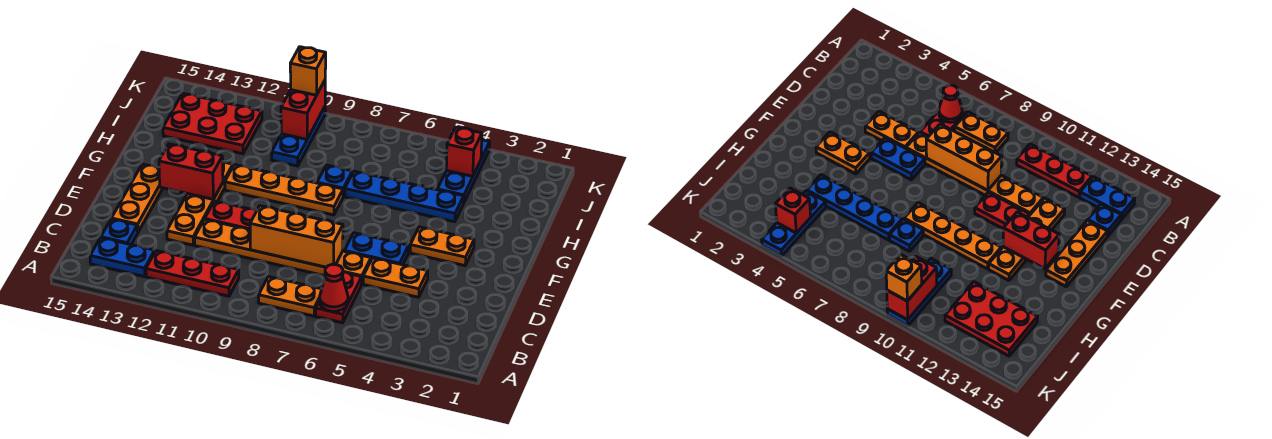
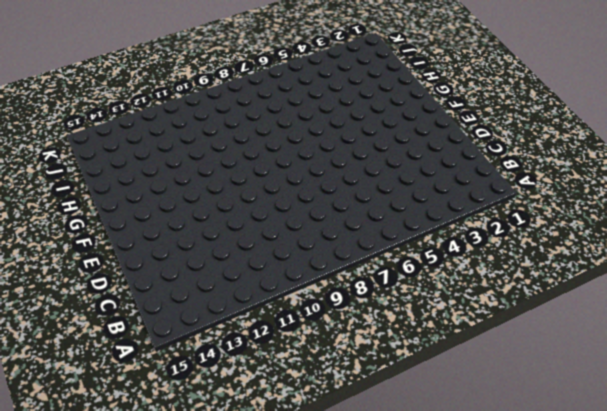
none -> red plate B6:C6 level 1
none -> orange plate B7:B8 level 1
none -> red plate B10:B12 level 1

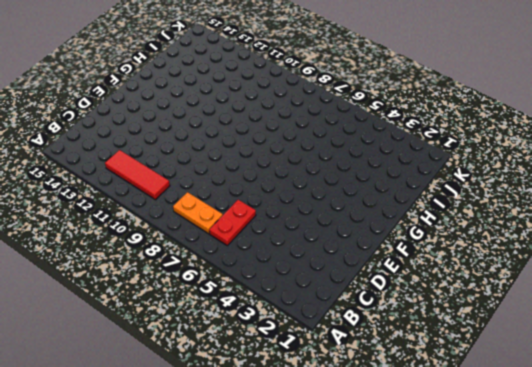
red tile B10:B12 level 1 -> red plate B10:B12 level 1
none -> blue plate B13:B14 level 1
none -> blue plate C14 level 1
none -> orange plate D4:D5 level 1

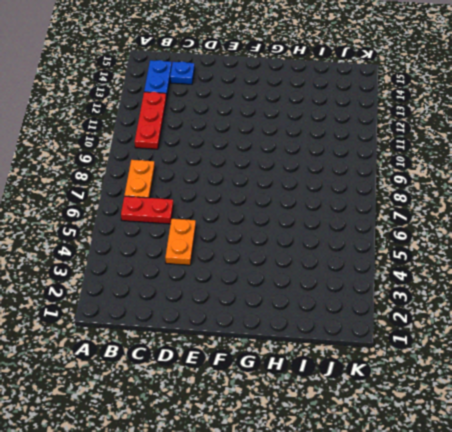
none -> orange plate D6:D11 level 1
none -> orange plate D12:G12 level 1
none -> orange plate D14:F14 level 1

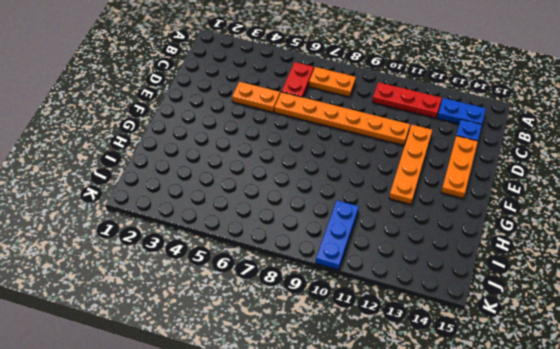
none -> blue plate E5:E6 level 1
none -> red plate E10:E11 level 1
none -> orange plate F3:F4 level 1

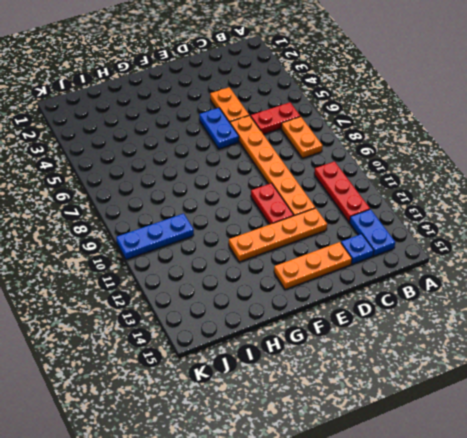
none -> orange plate F3:F4 level 1
none -> orange plate G8:G11 level 1
none -> blue plate H4:H7 level 1

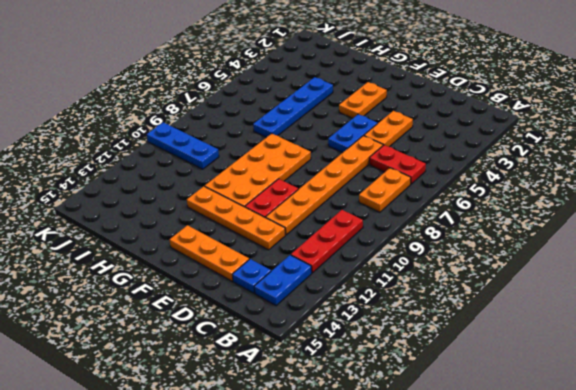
orange plate F8:G11 level 1 -> orange plate G8:G11 level 1
none -> blue plate H8 level 1
none -> blue plate I4:K4 level 1
none -> red plate I12:J14 level 1

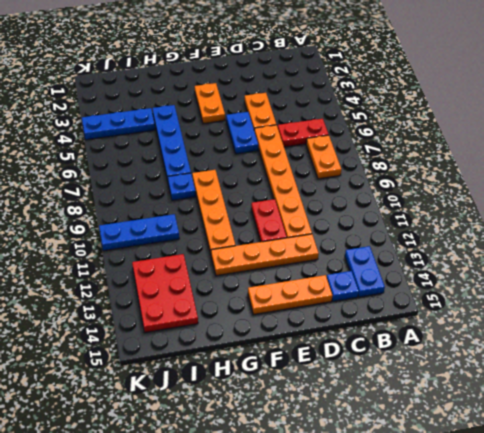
none -> red plate B10:B12 level 1
none -> red cone B6 level 2
none -> orange brick D7:D9 level 2

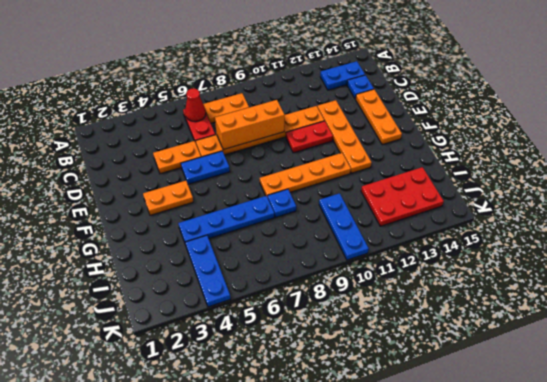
none -> red plate B10:B12 level 1
none -> red brick F12:F13 level 2
none -> red brick J4 level 2

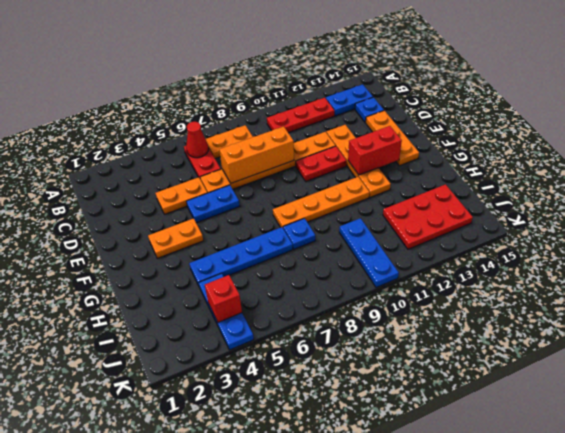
none -> red brick J10:K10 level 2
none -> orange brick K10 level 3

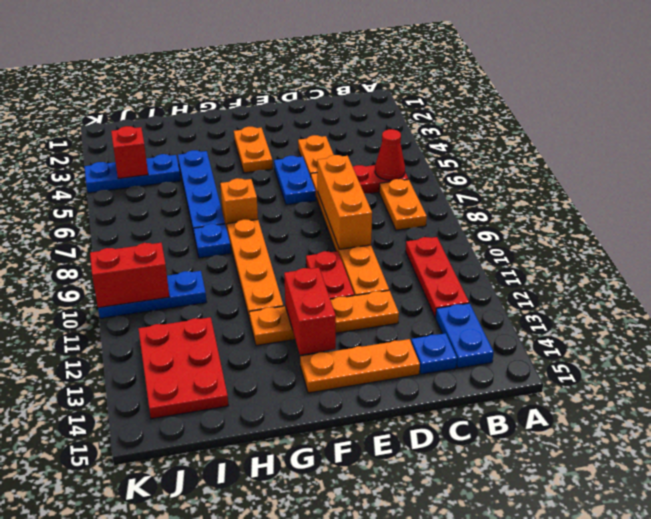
orange brick G7 level 1 -> orange brick K10 level 3

